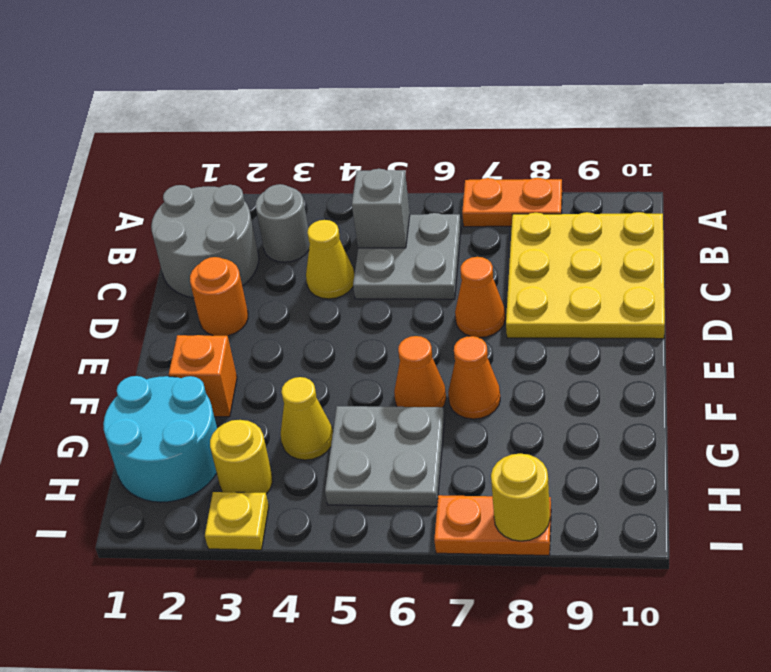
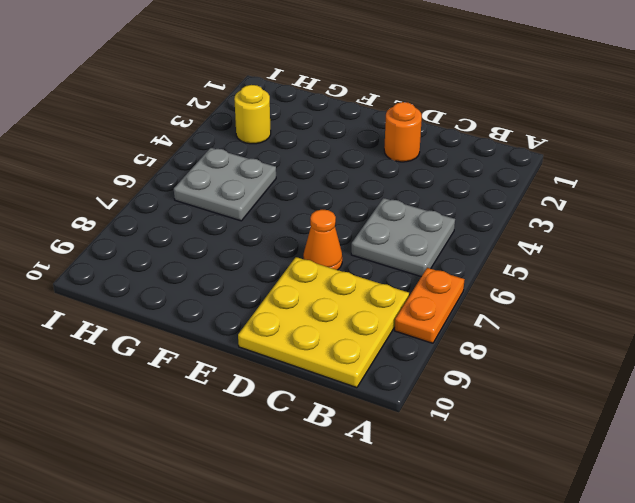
none -> grey round brick B1:C2 level 1
none -> grey round brick B3 level 1
none -> yellow cone C4 level 1

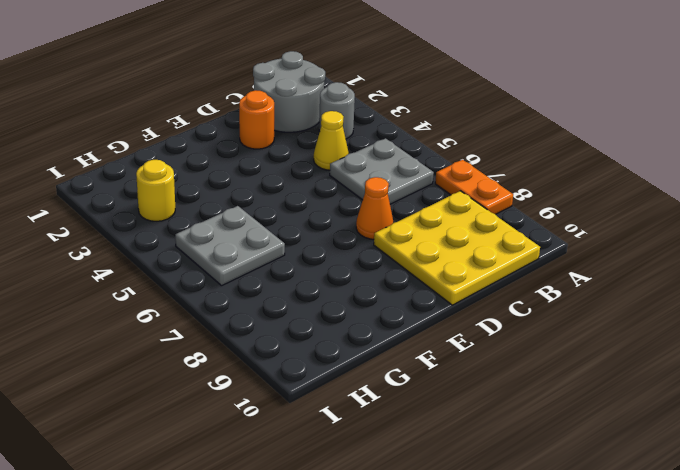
none -> orange brick F2 level 1
none -> orange cone F6 level 1
none -> orange cone F7 level 1

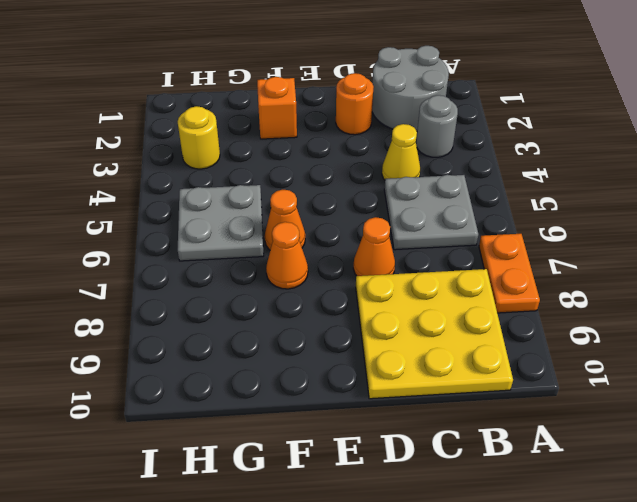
none -> cyan round brick G1:H2 level 1
none -> yellow cone G4 level 1
none -> yellow plate I3 level 1

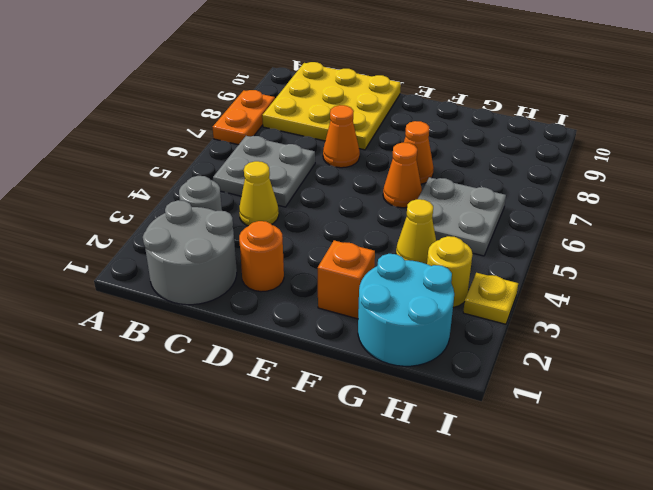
none -> orange plate I7:I8 level 1
none -> grey brick B5 level 2
none -> yellow round brick I8 level 2

